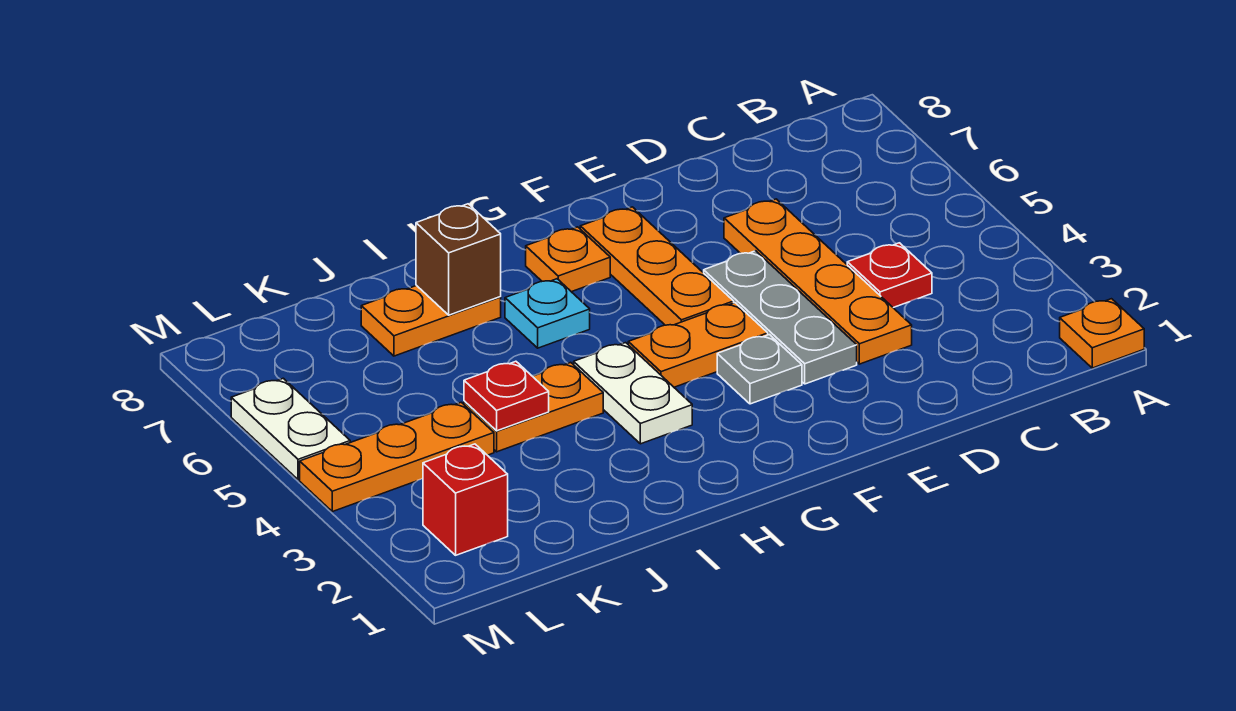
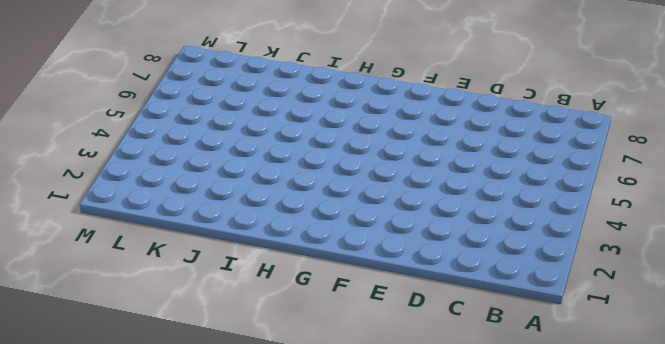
none -> orange plate A1 level 1
none -> red plate C4 level 1
none -> orange plate D3:D6 level 1

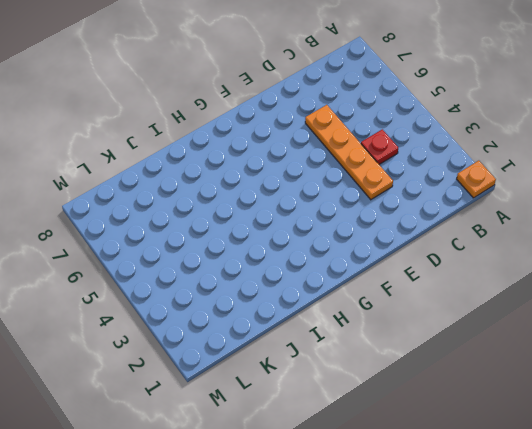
none -> grey plate E3:E5 level 1
none -> grey plate F3 level 1
none -> orange plate F4:G4 level 1

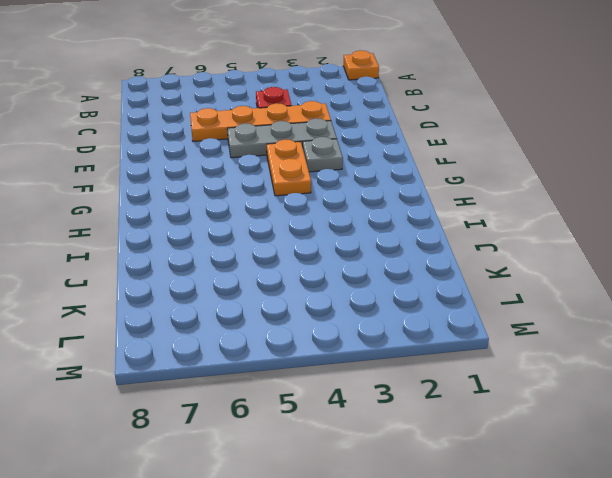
none -> orange plate F5:F7 level 1
none -> orange plate G7 level 1
none -> white plate H3:H4 level 1

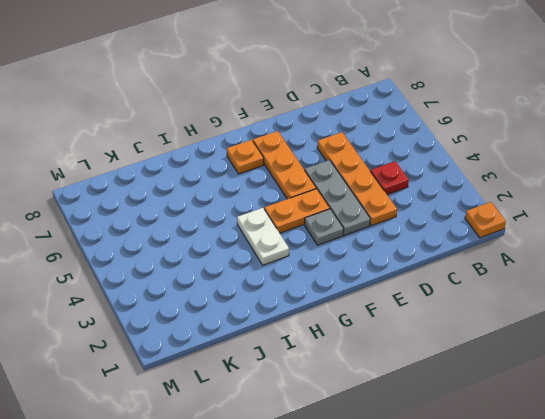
none -> cyan plate H6 level 1
none -> orange plate I4:J4 level 1
none -> orange plate I7:J7 level 1

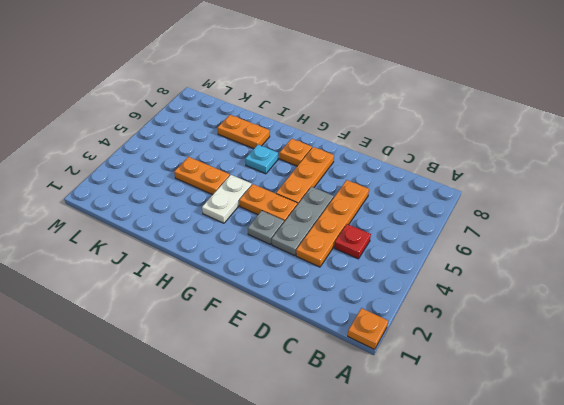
none -> orange plate K4:M4 level 1
none -> red brick L2 level 1
none -> white plate M5:M6 level 1

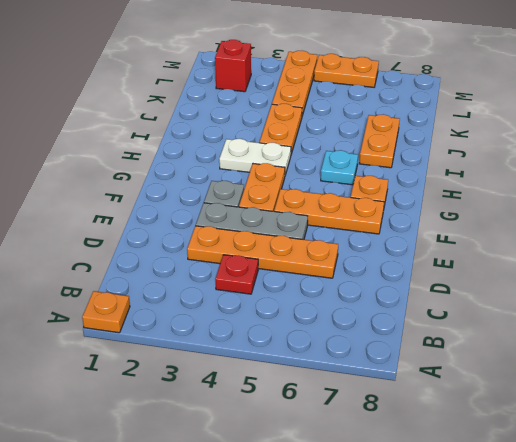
orange plate M5:M6 level 1 -> white plate M5:M6 level 1
none -> brown brick I7 level 2
none -> red plate J4 level 2

